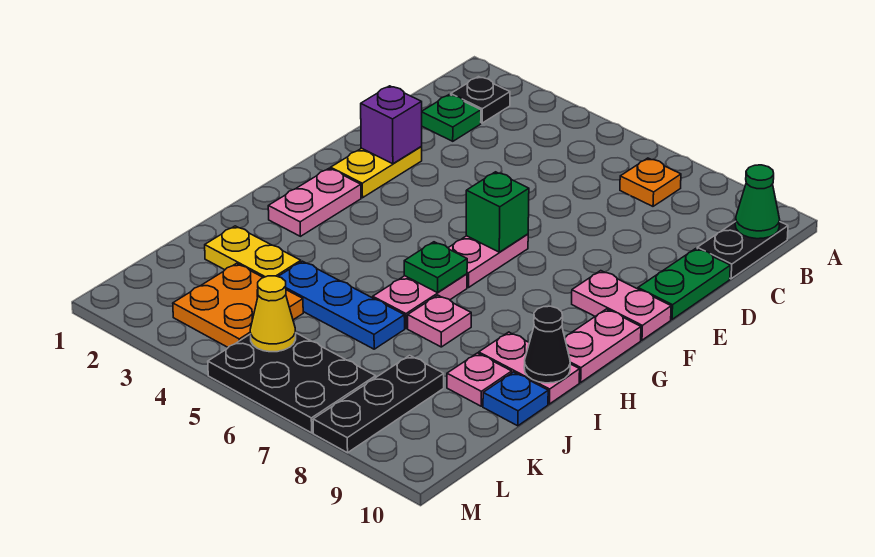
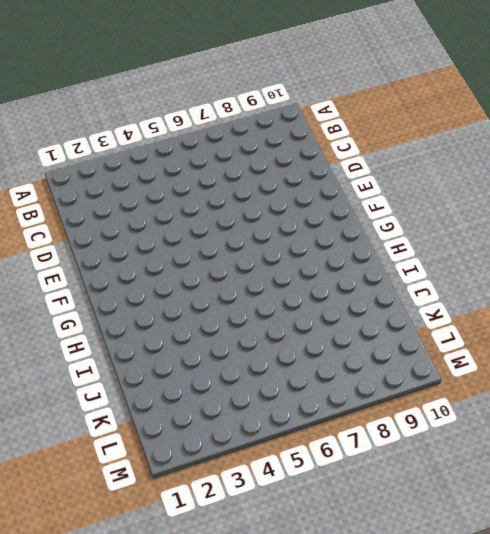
none -> black plate B2 level 1
none -> orange plate B7 level 1
none -> black plate B10:C10 level 1

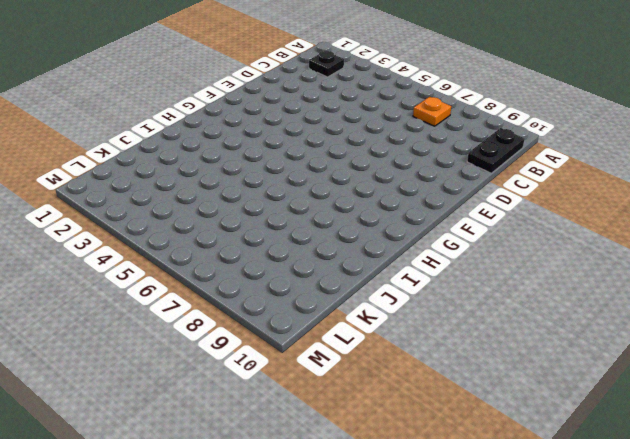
none -> green plate C2 level 1
none -> green plate D10:E10 level 1
none -> yellow plate E2:F2 level 1

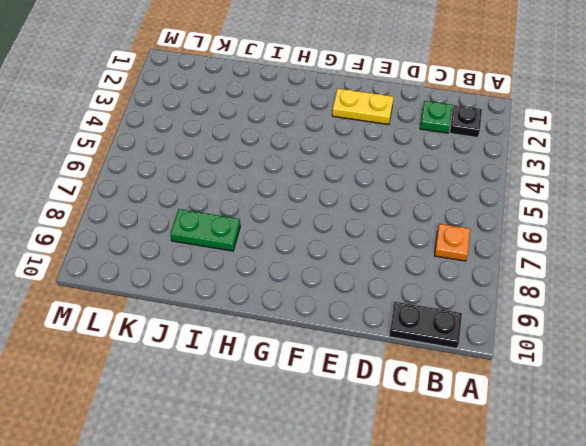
green plate I8:J8 level 1 -> green plate D10:E10 level 1
none -> pink plate F6:G6 level 1
none -> pink plate F9:F10 level 1
none -> pink plate G2:H2 level 1

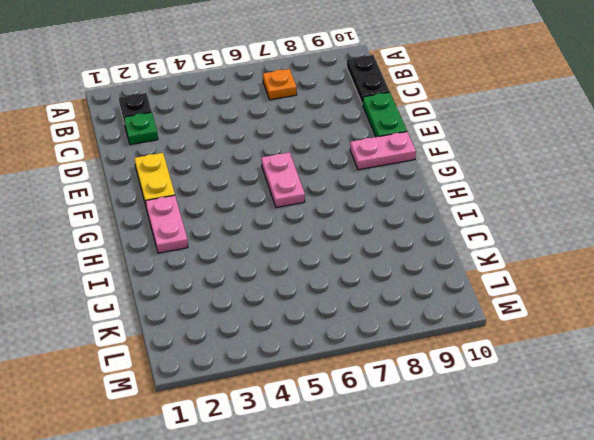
none -> pink plate G10:H10 level 1
none -> pink plate H6:I6 level 1
none -> pink plate I7 level 1

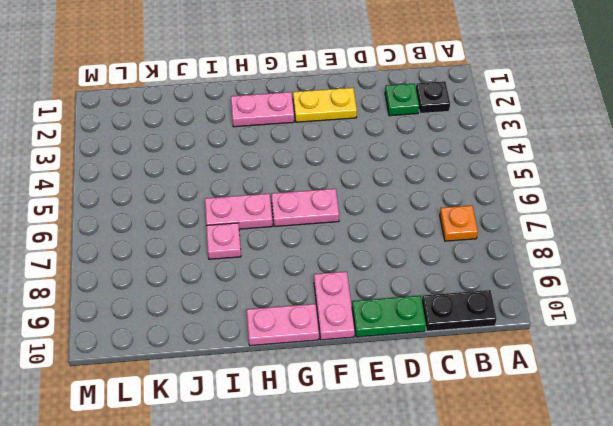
none -> pink plate I9:I10 level 1
none -> yellow plate J2:J3 level 1
none -> blue plate J4:J6 level 1

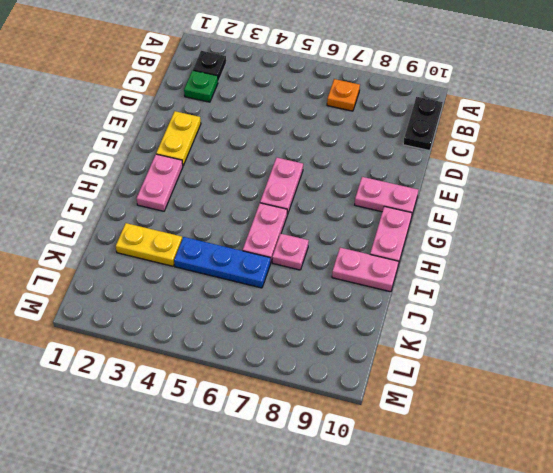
none -> green plate D10:E10 level 1
none -> pink plate J9 level 1
none -> blue plate J10 level 1

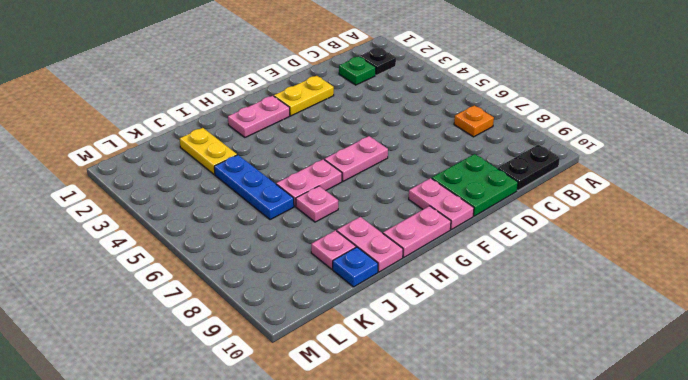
green plate D9:E10 level 1 -> green plate D10:E10 level 1
none -> orange plate K3:L4 level 1
none -> black plate K8:M8 level 1
none -> black plate L5:M7 level 1

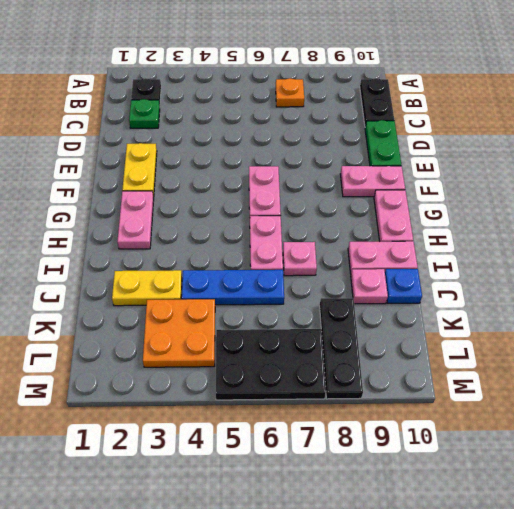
none -> green cone B10 level 2
none -> purple brick E2 level 2
none -> green brick F6 level 2

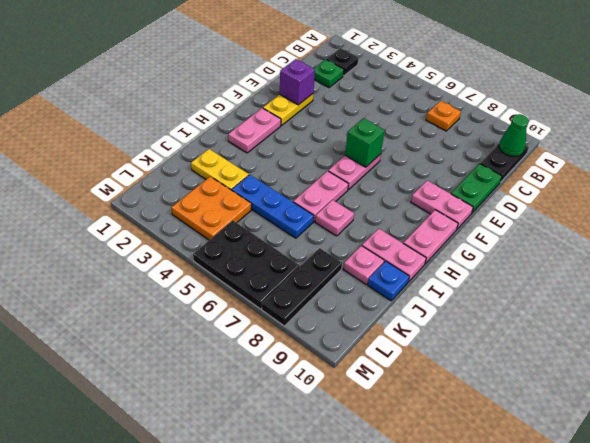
none -> green plate H6 level 2
none -> black cone I10 level 2
none -> yellow cone L5 level 2

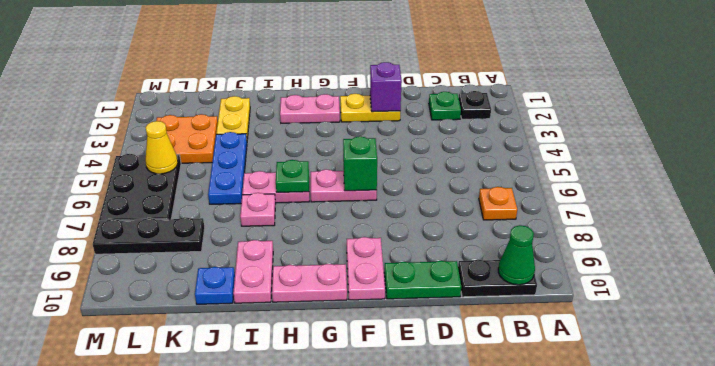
none -> pink plate J9 level 1
none -> black cone I10 level 2

